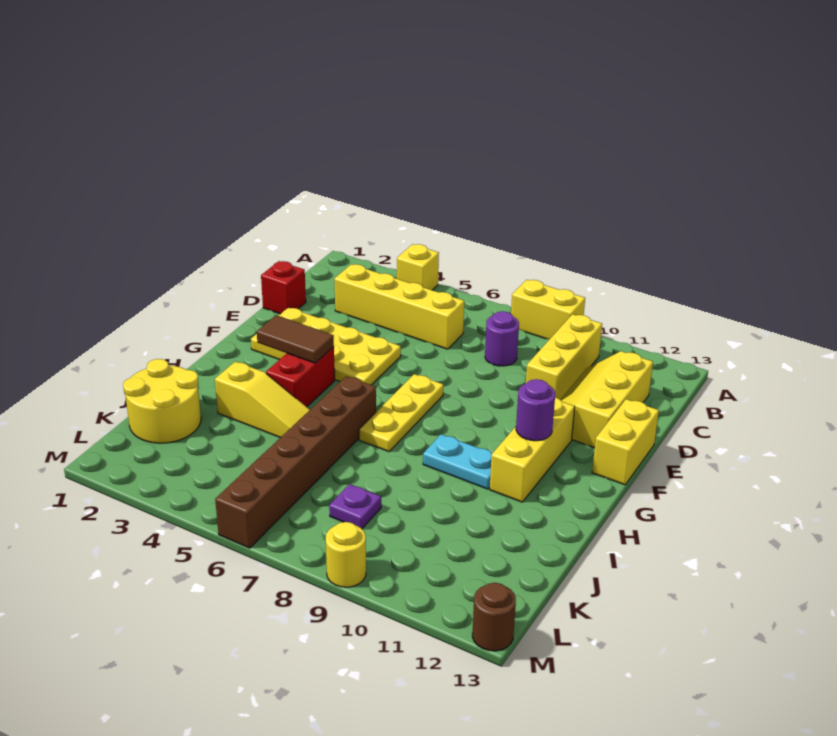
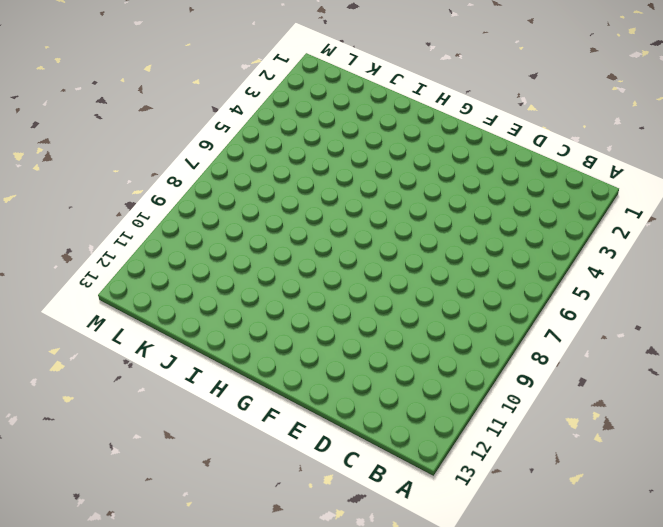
none -> yellow brick A4 level 1
none -> yellow brick A8:A9 level 1
none -> yellow brick B10:D10 level 1

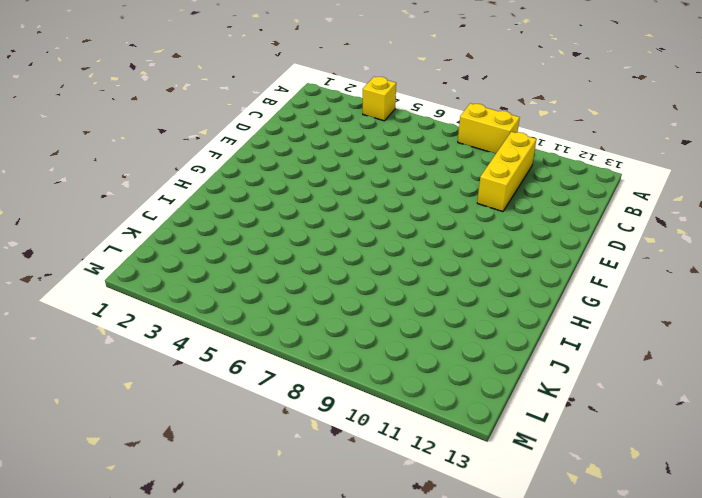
none -> yellow brick C3:C6 level 1
none -> purple round brick C8 level 1
none -> yellow slope C11:E12 level 1 top 12

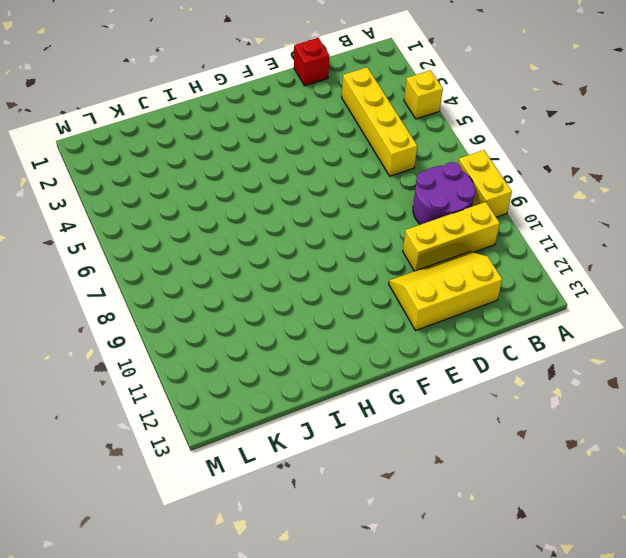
purple round brick B8:C9 level 1 -> purple round brick C8 level 1
none -> yellow plate E2:F5 level 1
none -> yellow brick E13:F13 level 1
none -> yellow plate F7:H7 level 1

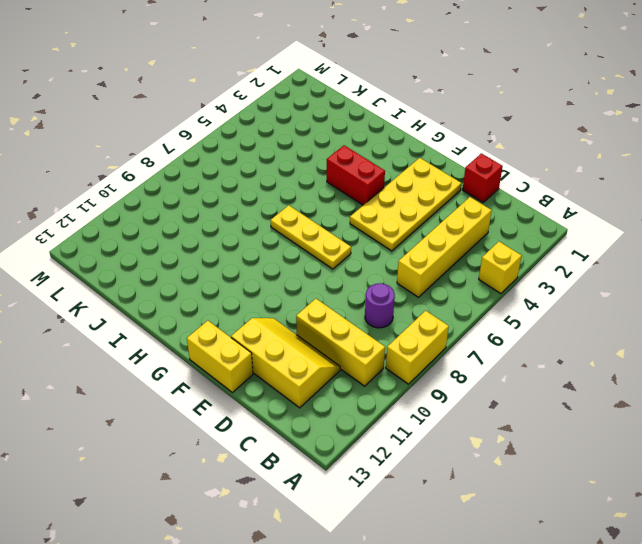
none -> yellow brick F11:H11 level 1
none -> brown brick H6:M6 level 1
none -> cyan plate H9:H10 level 1

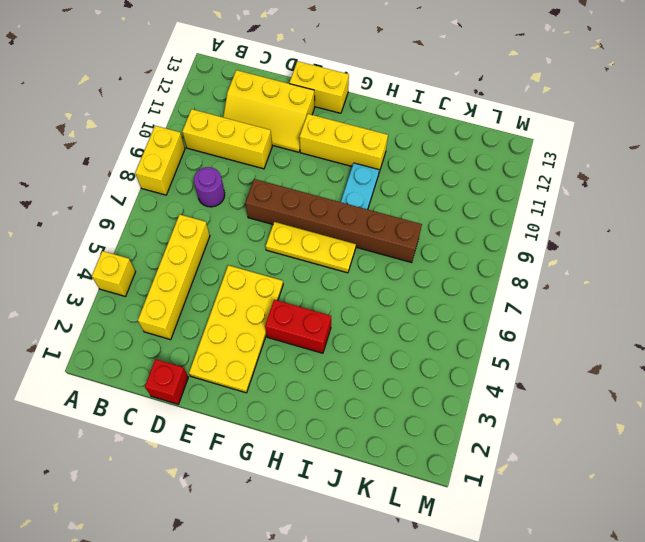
brown brick E8:J8 level 1 -> brown brick H6:M6 level 1
none -> yellow slope I3:I5 level 1 top 3
none -> yellow round brick J1:K2 level 1
none -> purple plate K8 level 1

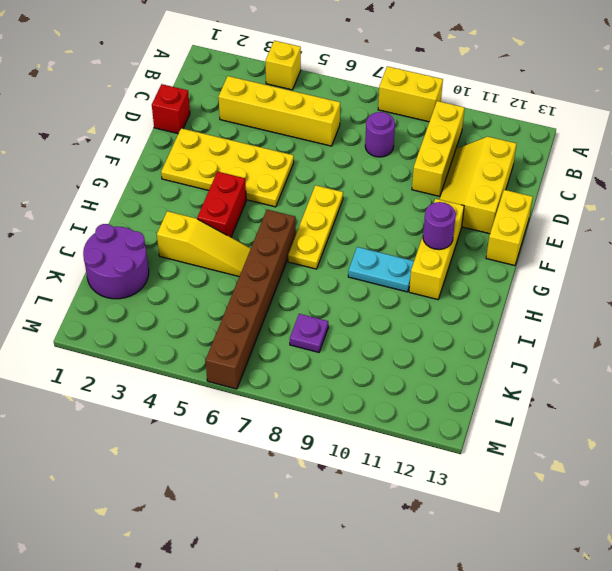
purple round brick J1:K2 level 1 -> yellow round brick J1:K2 level 1
none -> yellow round brick M9 level 1
none -> brown round brick M13 level 1
none -> brown tile G3:G4 level 2

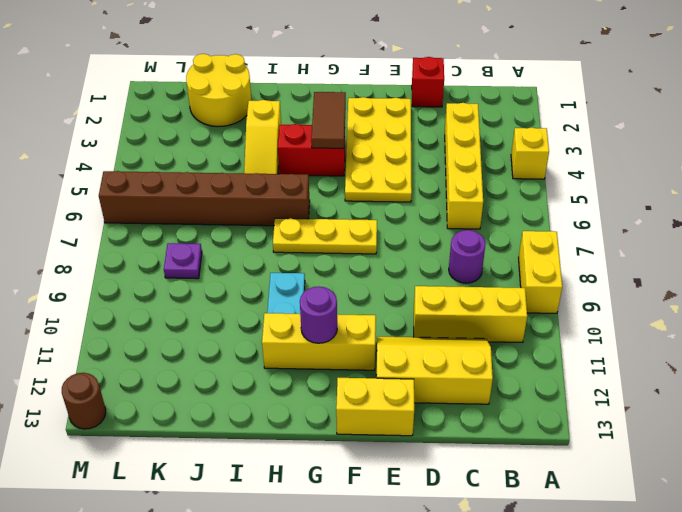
none -> yellow round brick M9 level 1

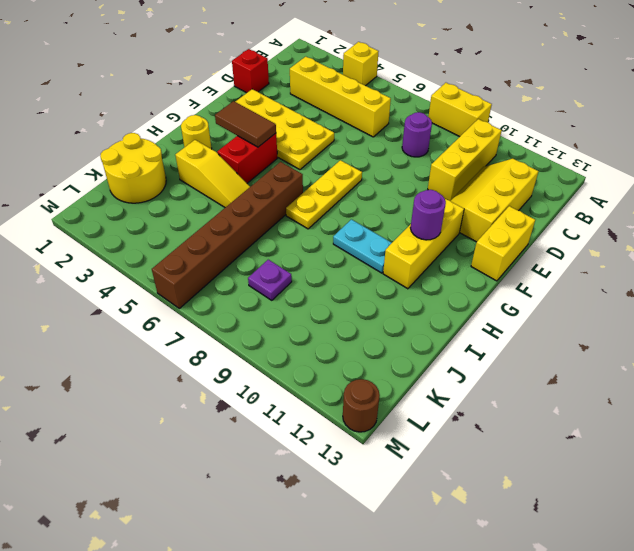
yellow round brick H2 level 1 -> yellow round brick M9 level 1

